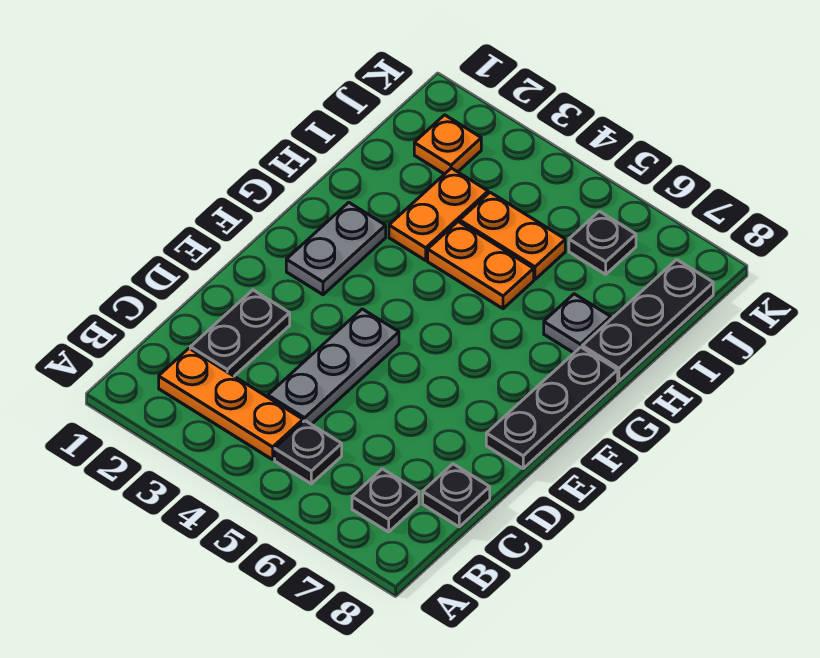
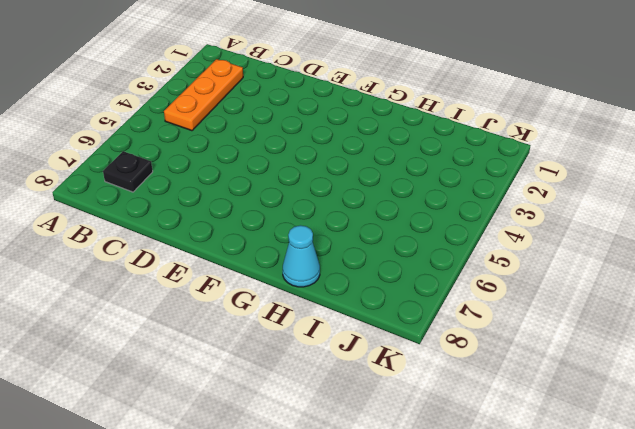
cyan cone H8 level 1 -> black plate H8:J8 level 1
none -> black plate B5 level 1
none -> black plate C2:D2 level 1
none -> grey plate C4:E4 level 1

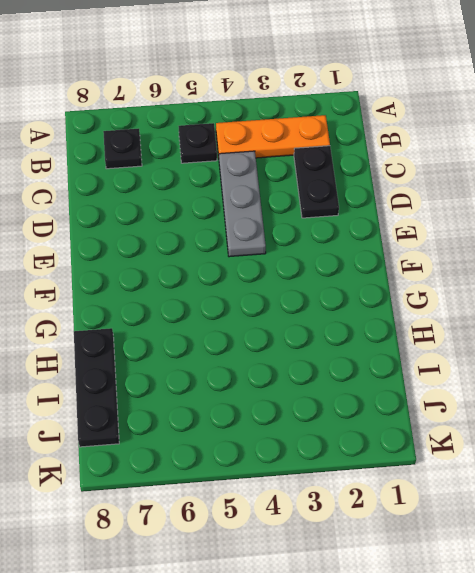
none -> black plate C8 level 1
none -> black plate E8:G8 level 1
none -> grey plate F2:G2 level 1

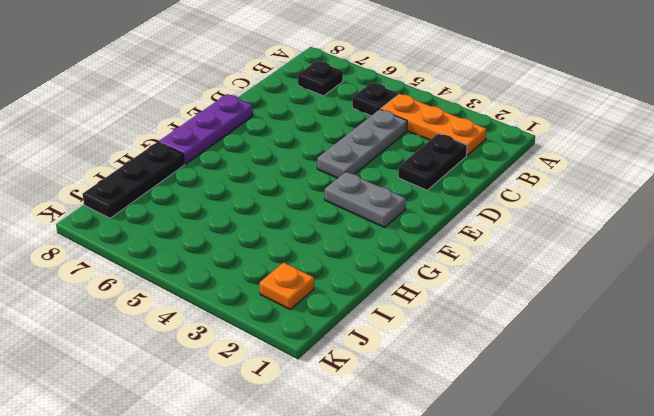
purple plate E8:G8 level 1 -> black plate E8:G8 level 1
grey plate F2:F3 level 1 -> grey plate F2:G2 level 1
none -> black plate C8 level 1
none -> orange plate H3:I3 level 1
none -> orange plate H4:H5 level 1

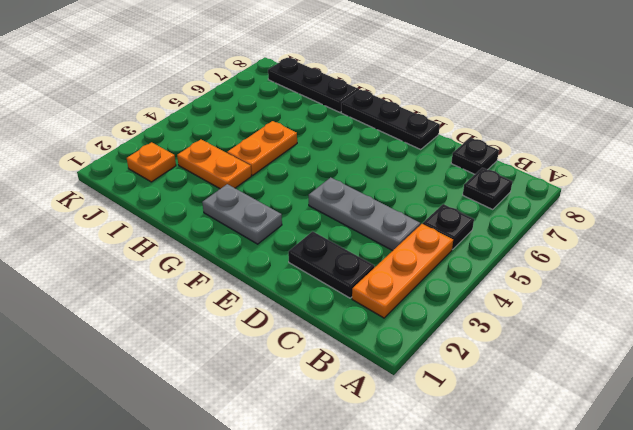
none -> grey plate H7 level 1
none -> orange plate I4:I5 level 1
none -> black plate J6 level 1

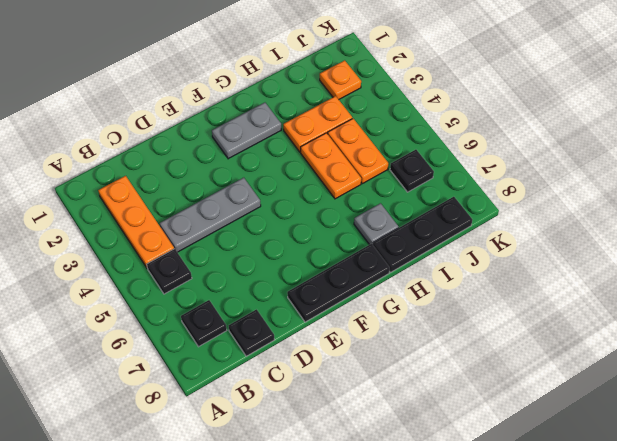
none -> black plate C2:D2 level 1

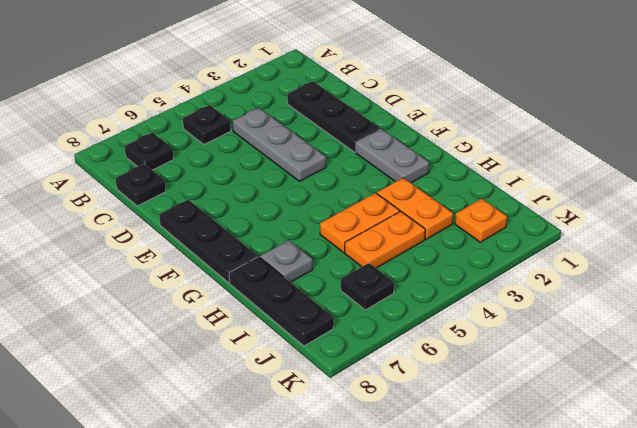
black plate C2:E2 level 1 -> black plate C2:D2 level 1
none -> orange plate B2:B4 level 1

